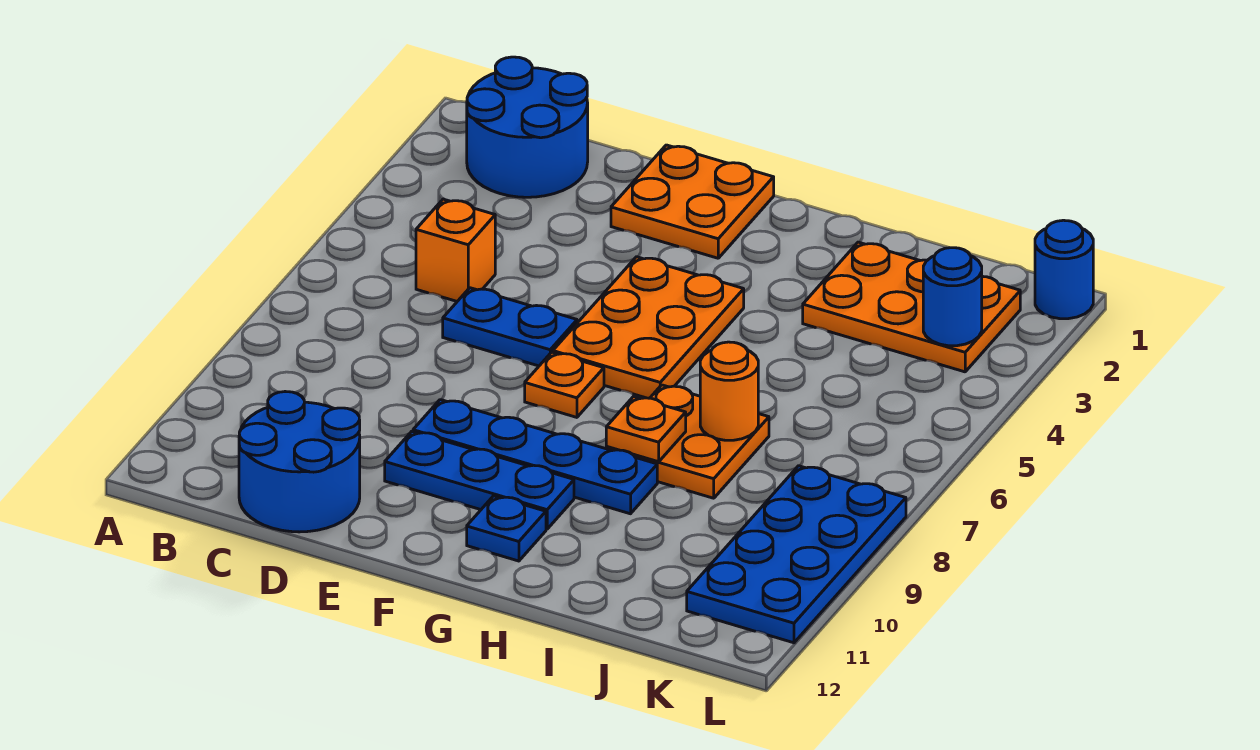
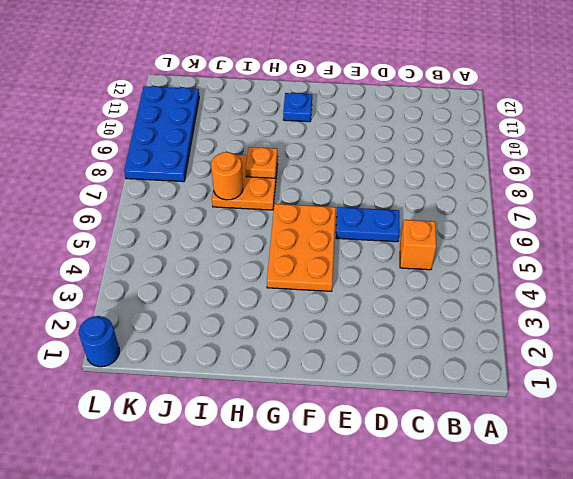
none -> blue round brick B1:C2 level 1
none -> blue round brick C11:D12 level 1
none -> orange plate E1:F2 level 1

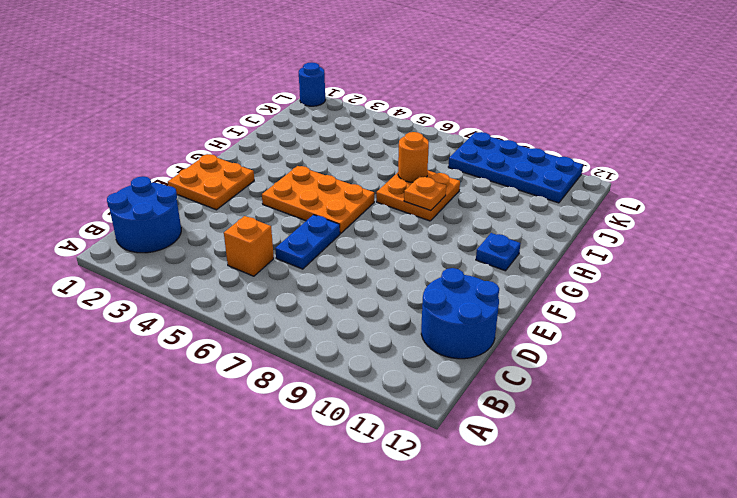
none -> blue plate E9:H9 level 1
none -> blue plate E10:G10 level 1
none -> orange plate F7 level 1

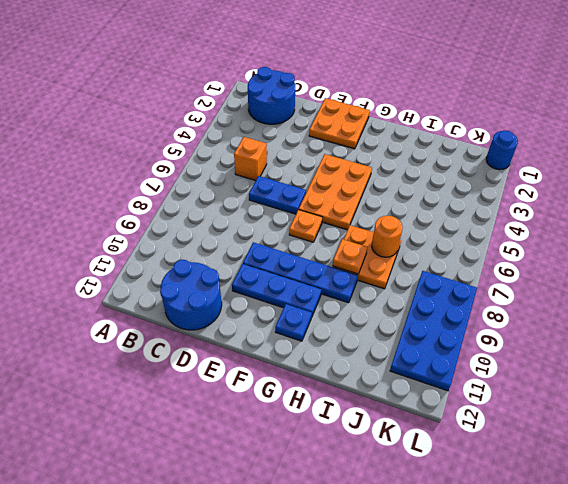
none -> orange plate I2:K3 level 1
none -> blue round brick K3 level 2

